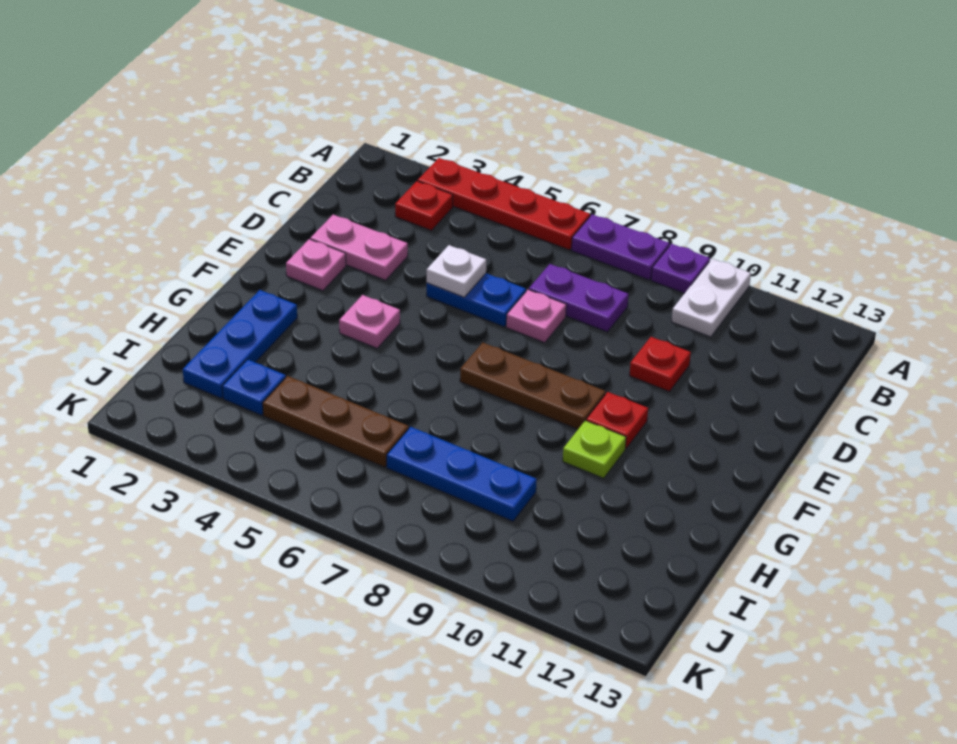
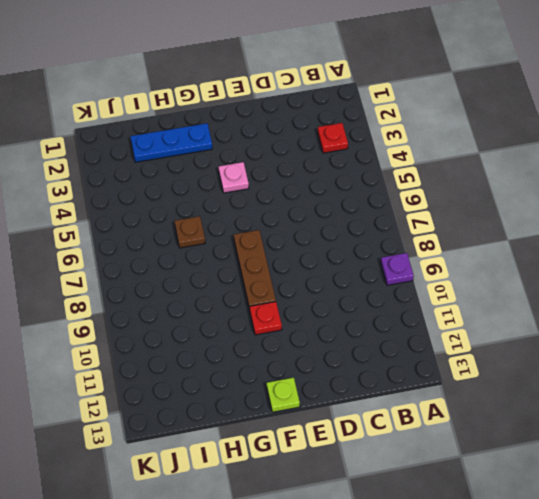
lime plate F13 level 1 -> lime plate G10 level 1
brown plate H6 level 1 -> none
none -> red plate A3:A6 level 1
none -> purple plate A7:A8 level 1
none -> white plate A10:B10 level 1

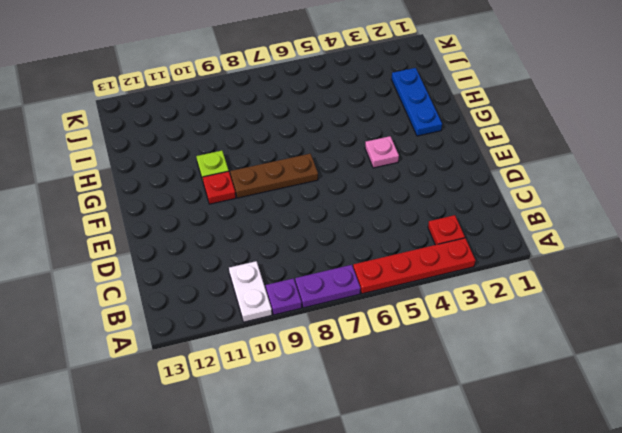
none -> purple plate C7:C8 level 1
none -> pink plate D2:D3 level 1
none -> blue plate D5:D6 level 1

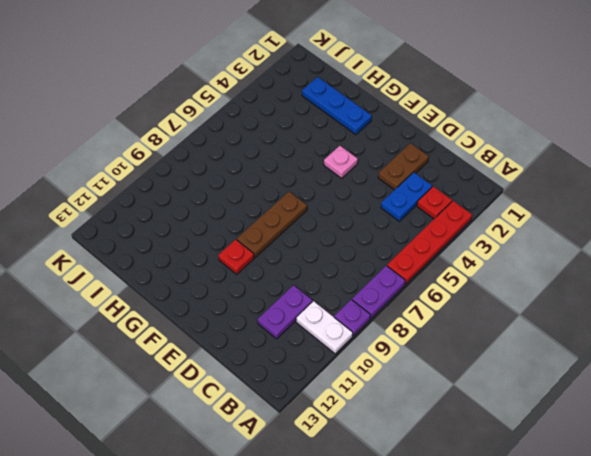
blue plate C3:C4 level 1 -> blue plate D5:D6 level 1
purple plate C10:C11 level 1 -> purple plate C7:C8 level 1
brown plate D2:D3 level 1 -> pink plate D2:D3 level 1
none -> pink plate D7 level 1
none -> red plate D10 level 1
none -> pink plate E2 level 1

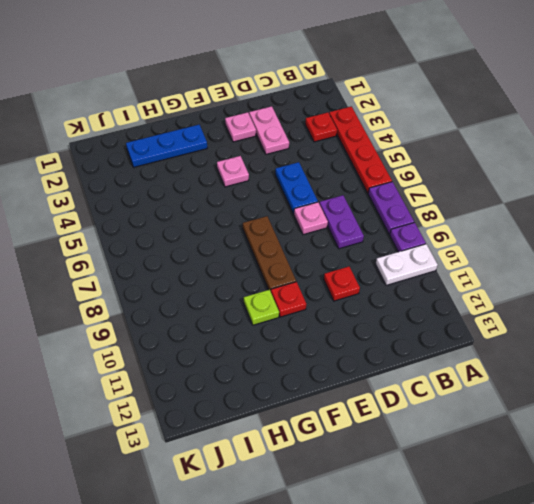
none -> blue plate I3 level 1
none -> brown plate I4:I6 level 1
none -> blue plate I7:I9 level 1

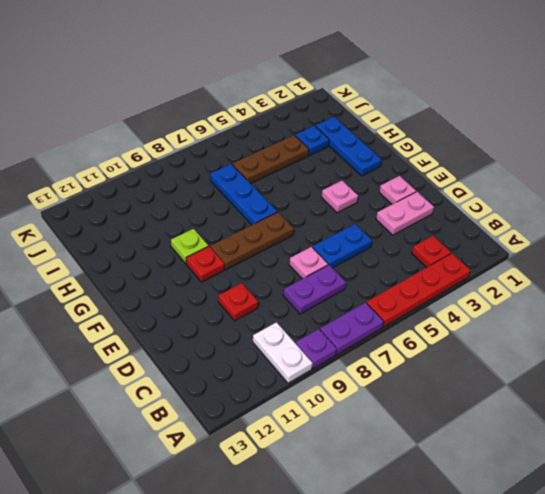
blue plate G7:I7 level 1 -> blue plate I7:I9 level 1
none -> white plate D5 level 2

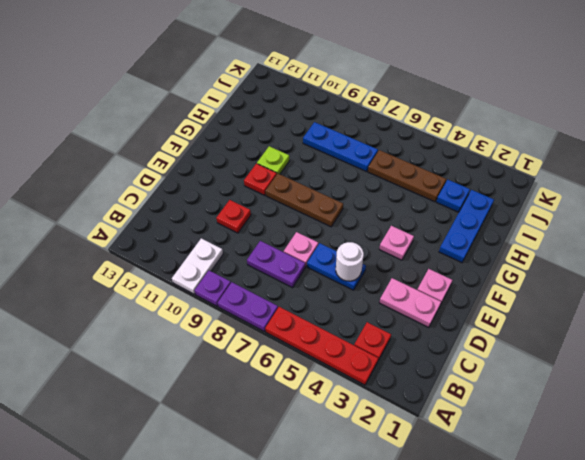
white round brick D5 level 2 -> white plate D5 level 2

